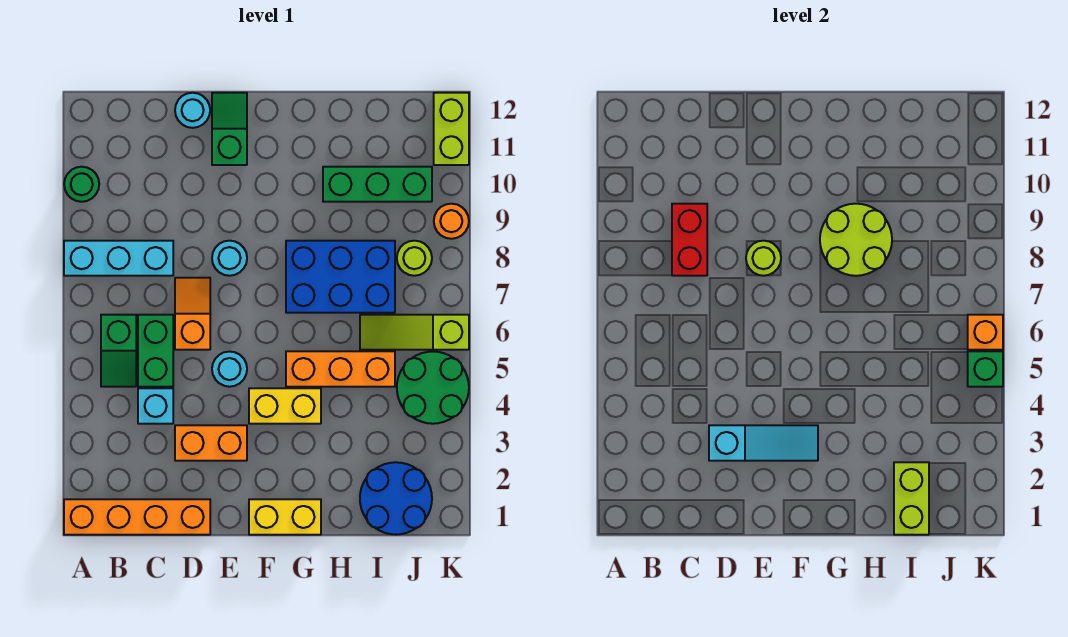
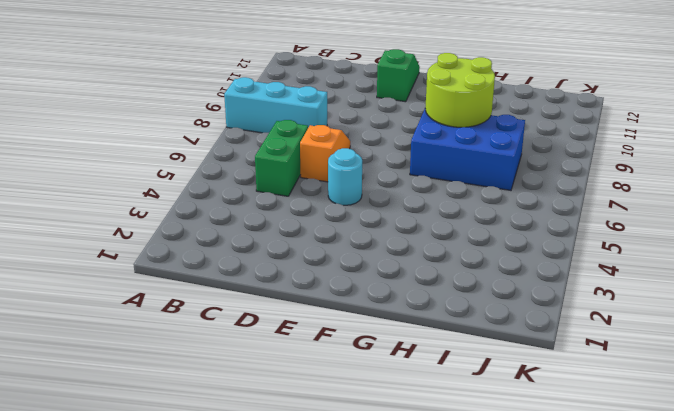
none -> orange brick A1:D1 level 1
none -> green round brick A10 level 1
none -> green slope B5:B6 level 1 top 6
none -> cyan brick C4 level 1

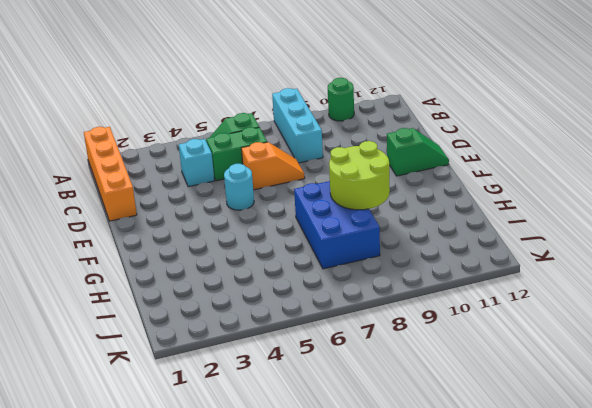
none -> orange brick D3:E3 level 1
none -> cyan round brick D12 level 1
none -> cyan round brick E8 level 1
none -> yellow brick F1:G1 level 1

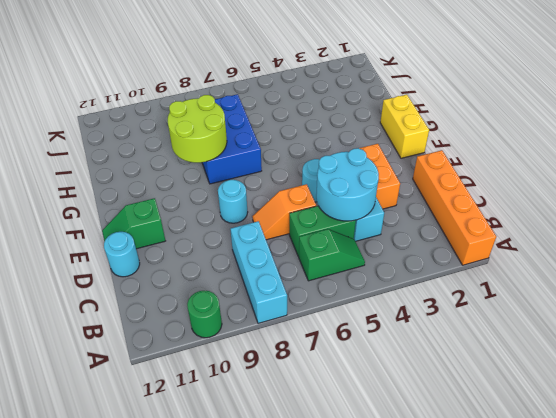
cyan round brick C4:D5 level 2 -> none
none -> yellow brick F4:G4 level 1
none -> orange brick G5:I5 level 1
none -> green brick H10:J10 level 1
none -> blue round brick I1:J2 level 1

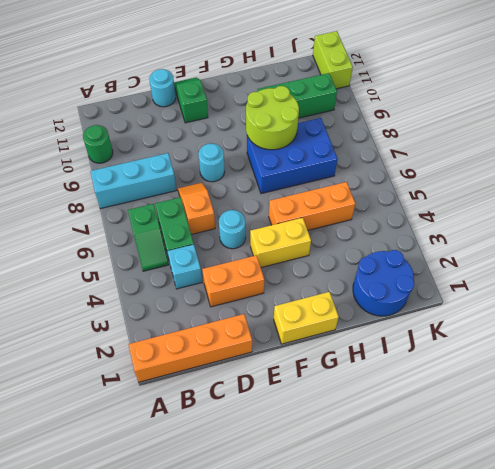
none -> lime slope I6:K6 level 1 top K
none -> green round brick J4:K5 level 1
none -> lime round brick J8 level 1
none -> orange round brick K9 level 1

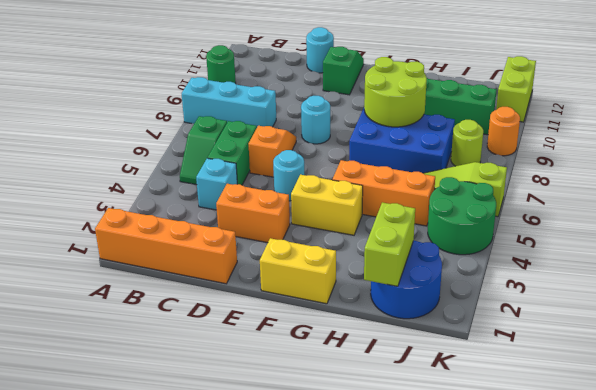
none -> red brick C8:C9 level 2
none -> cyan slope D3:F3 level 2 top D
none -> lime round brick E8 level 2
none -> green brick K5 level 2

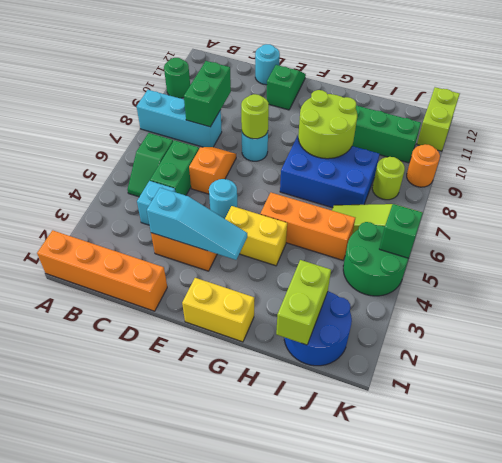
green brick C8:C9 level 2 -> red brick C8:C9 level 2
none -> orange brick K6 level 2

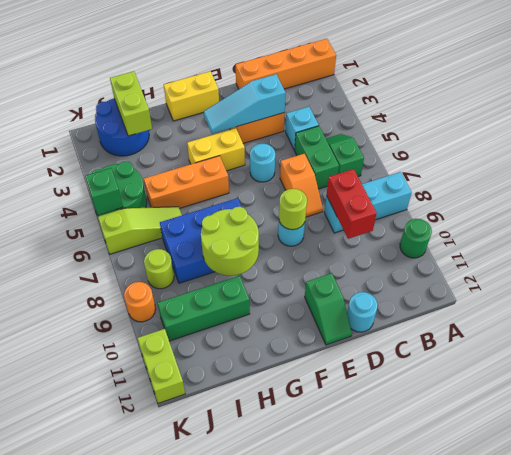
none -> orange brick K6 level 2

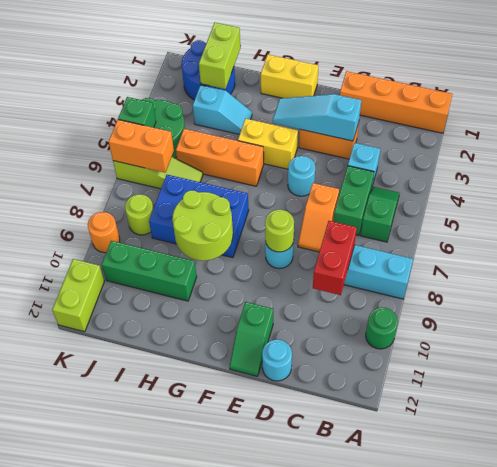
cyan slope H3:I3 level 1 top I -> none
orange brick J6:K6 level 2 -> orange brick K6 level 2

